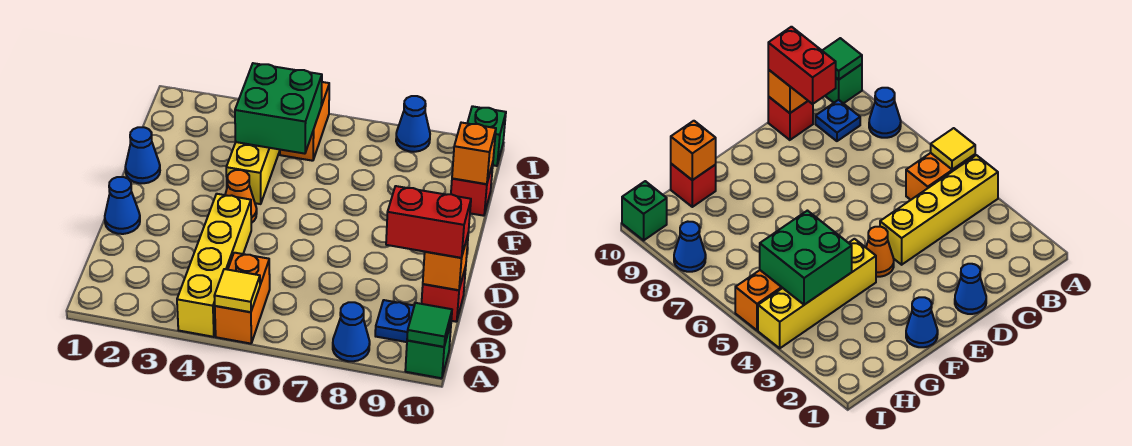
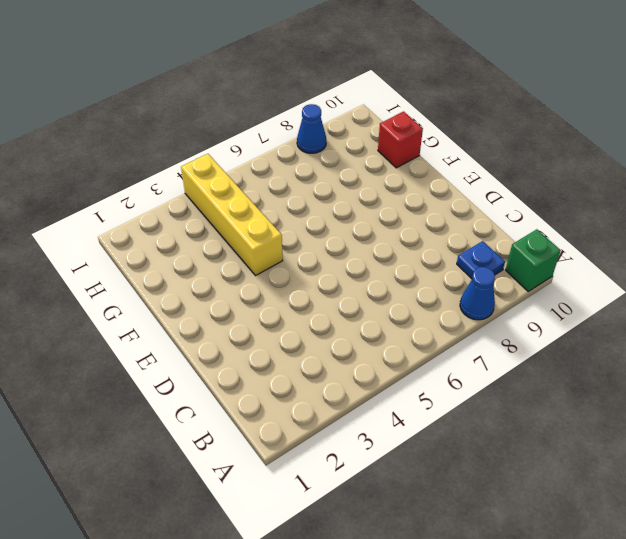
none -> yellow brick A4:D4 level 1
none -> orange brick A5:B5 level 1
none -> red brick C10 level 1

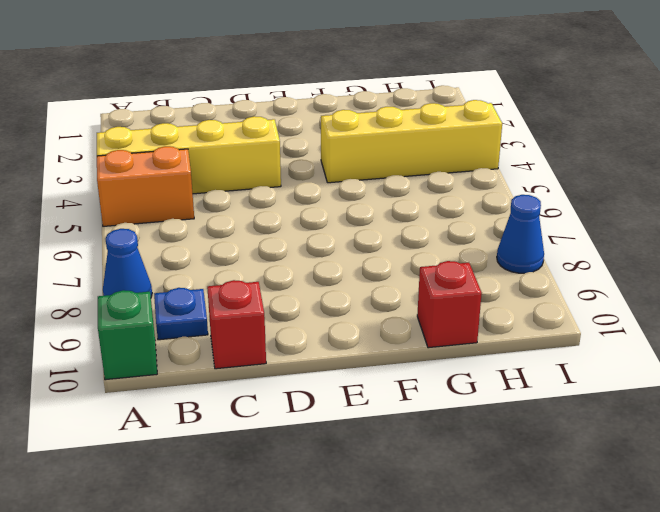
none -> blue cone D1 level 1
none -> orange cone E4 level 1
none -> blue cone F1 level 1

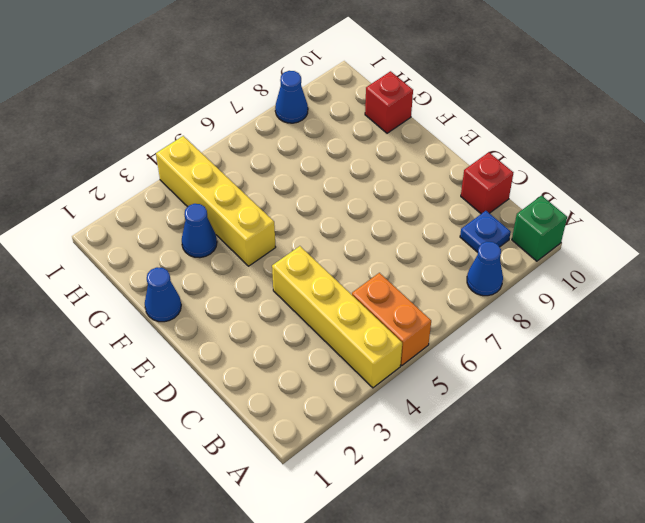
blue cone G3 level 1 -> blue cone D1 level 1
none -> orange cone E4 level 1
none -> orange brick H5:I5 level 1
none -> green brick I10 level 1

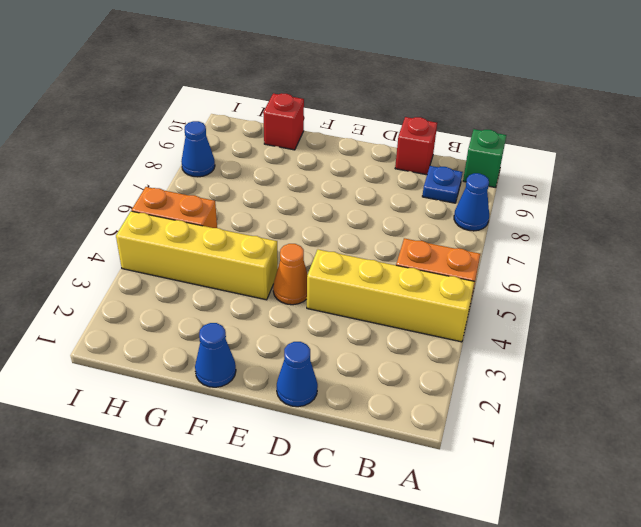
none -> green brick I10 level 1
none -> yellow tile A5 level 2
none -> green tile A10 level 2

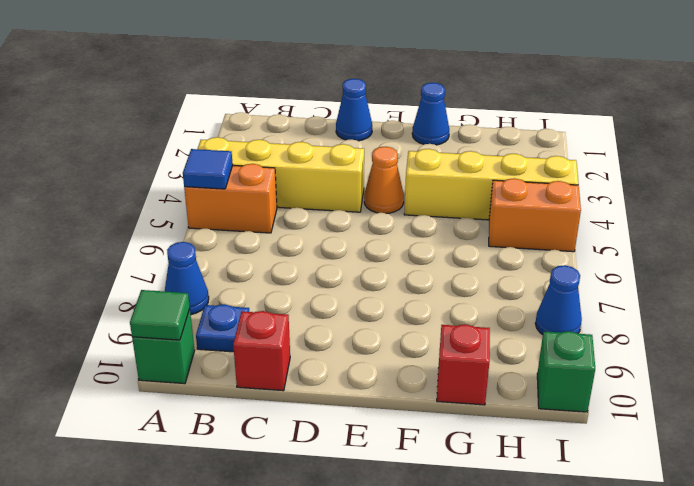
blue tile A5 level 2 -> yellow tile A5 level 2
none -> orange brick C10 level 2
none -> green brick G4:H5 level 2
none -> orange brick G10 level 2

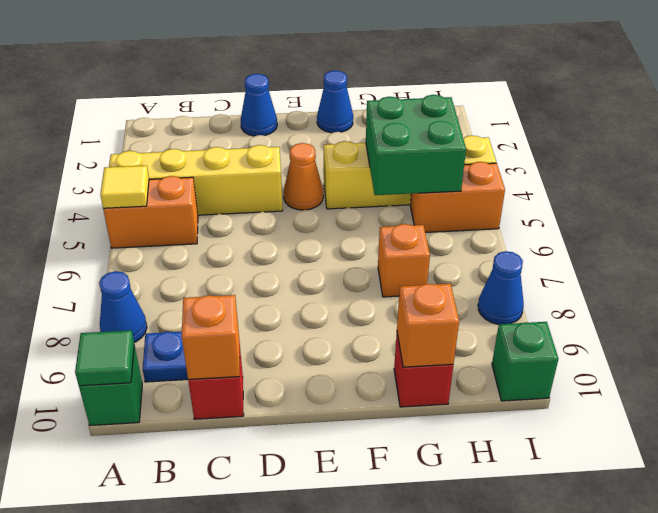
orange brick G7 level 1 -> none
none -> red brick C9:C10 level 3

